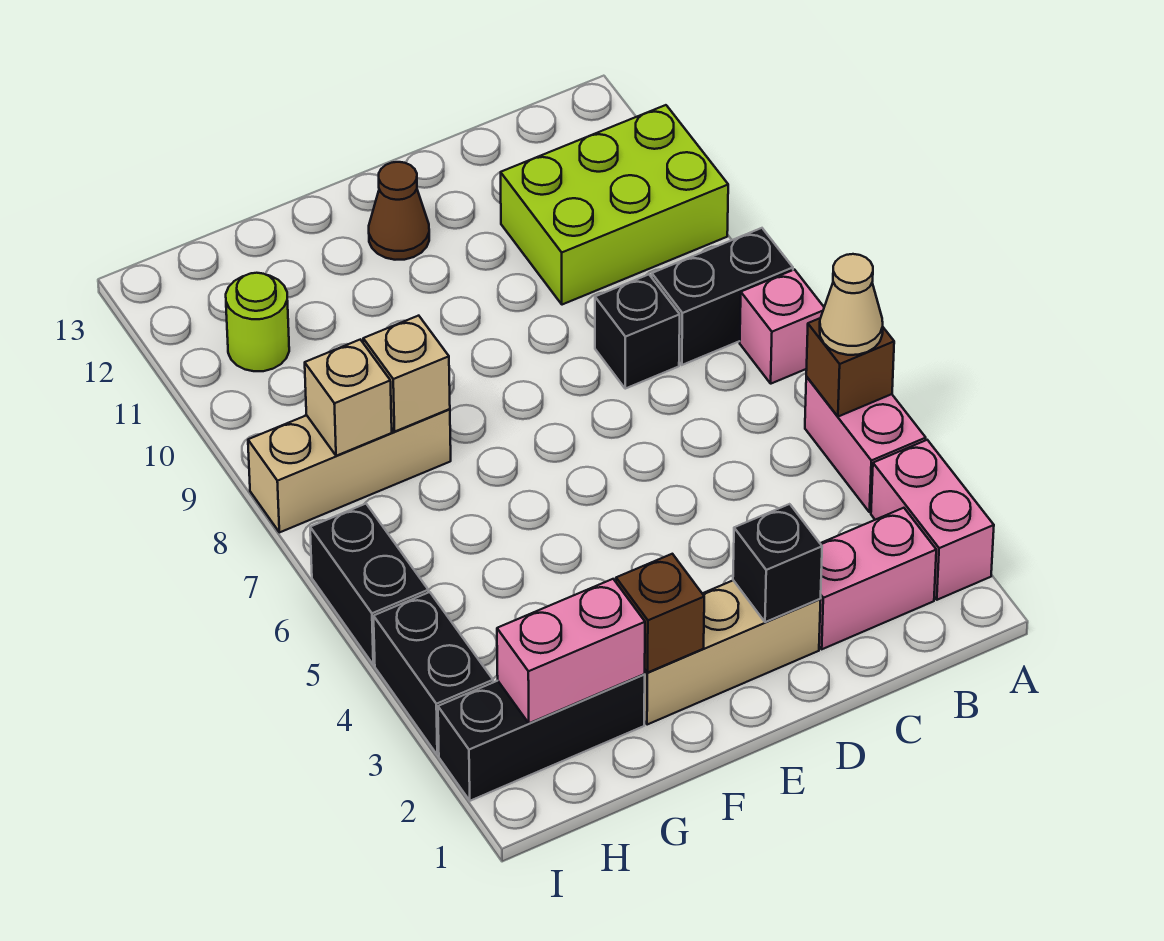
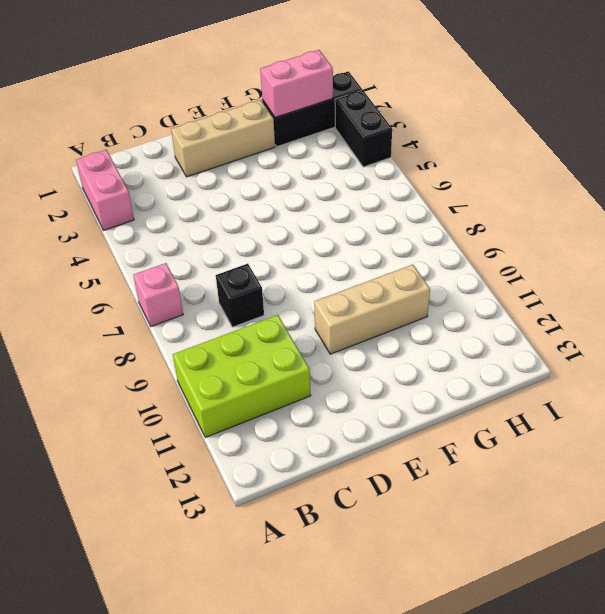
tan brick E10:G10 level 1 -> tan brick G8:I8 level 1
none -> pink brick A4:A5 level 1
none -> black brick A8:B8 level 1
none -> pink brick B2:C2 level 1

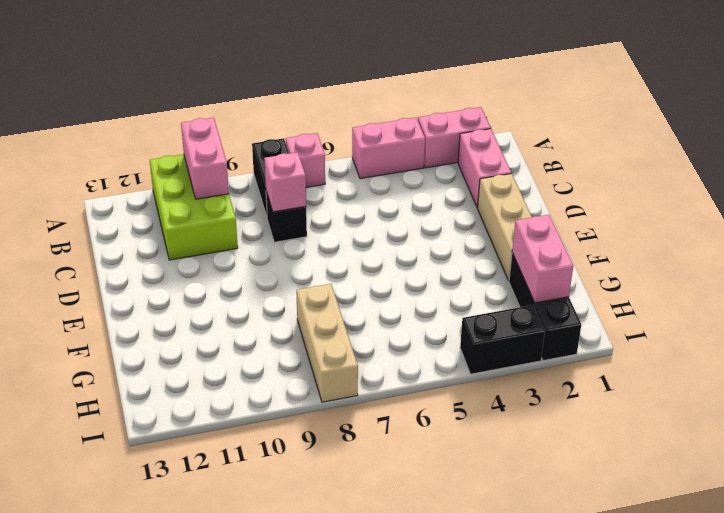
pink brick A10:B10 level 2 -> none
pink brick C8 level 2 -> none
none -> brown cone E12 level 1
none -> lime round brick H11 level 1
none -> black brick I5:I6 level 1

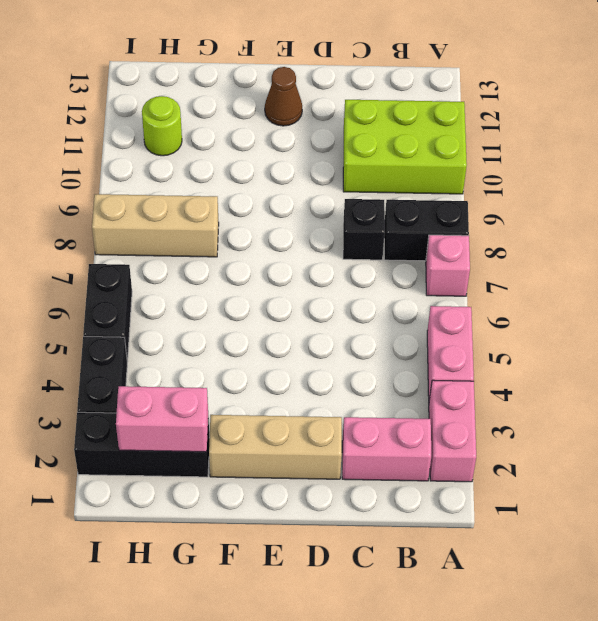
none -> brown brick A5 level 2
none -> black brick D2 level 2
none -> brown brick F2 level 2

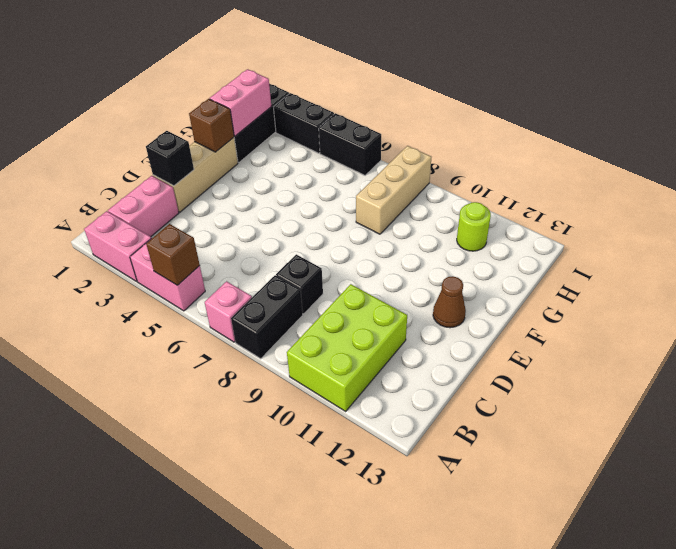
none -> tan brick G8 level 2
none -> tan brick H8 level 2
none -> tan cone A5 level 3

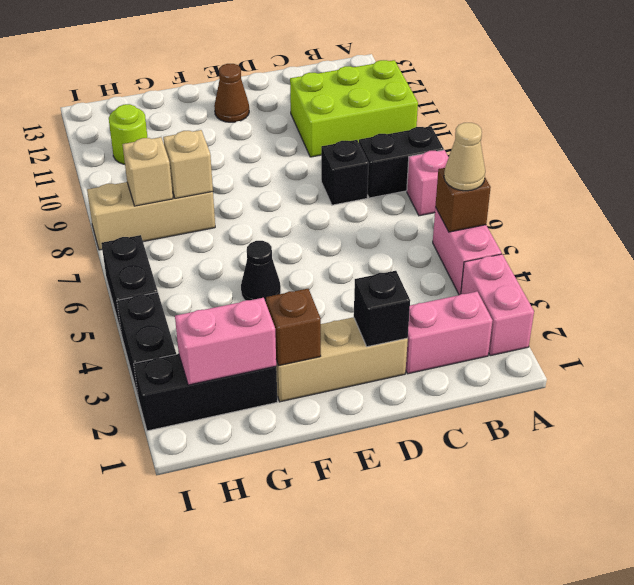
black cone F5 level 1 -> none

